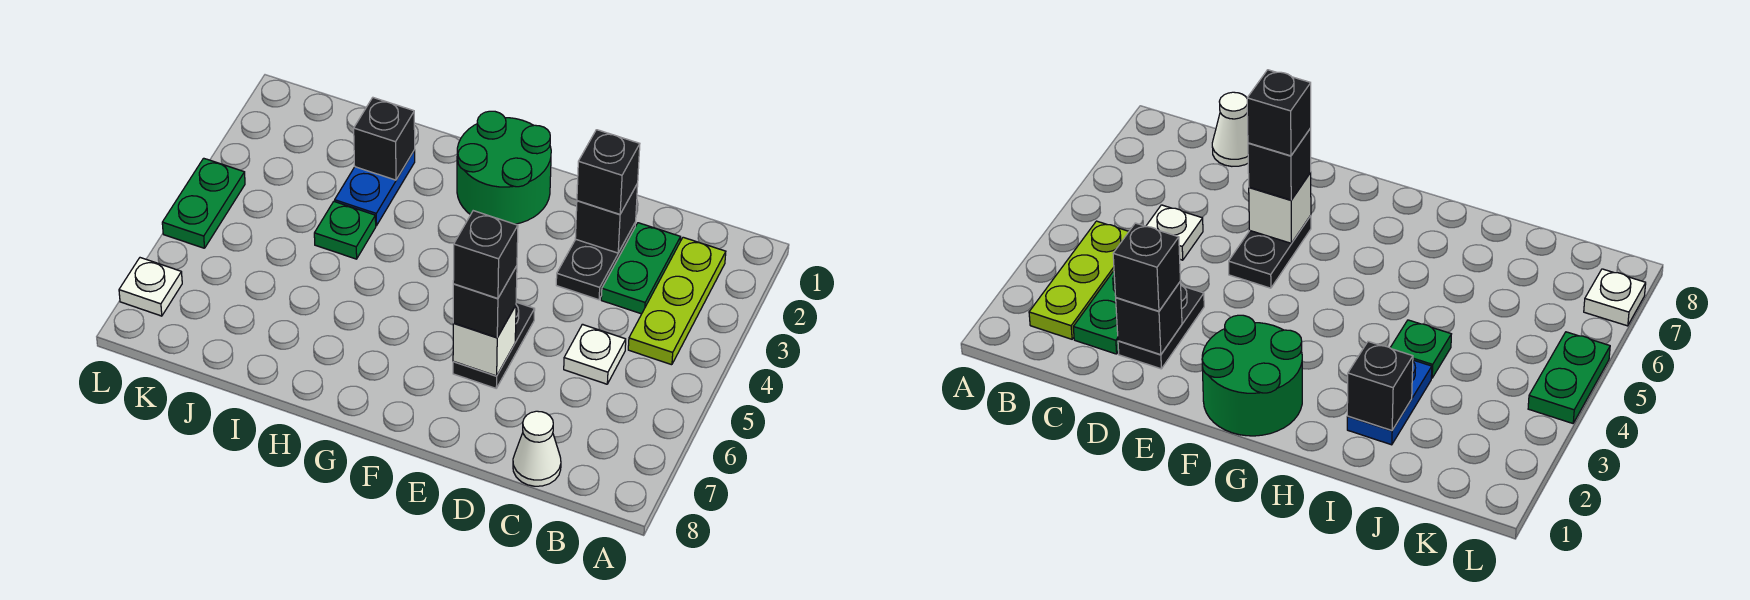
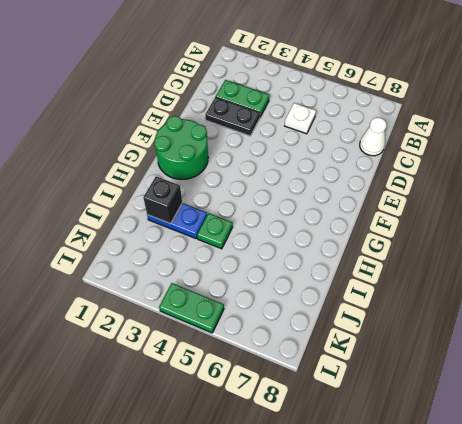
none -> lime plate B2:B4 level 1
none -> black plate E5:E6 level 1
none -> white plate L7 level 1

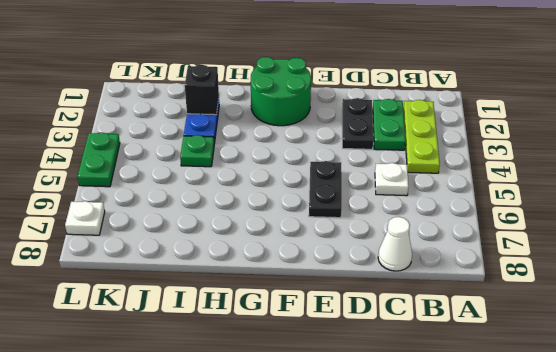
none -> black brick D2 level 2
none -> white brick E6 level 2
none -> black brick D2 level 3

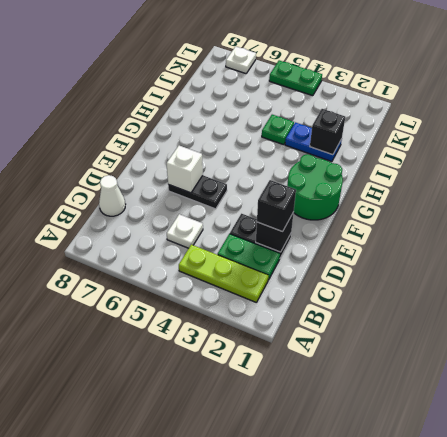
none -> black brick E6 level 3
none -> black brick E6 level 4

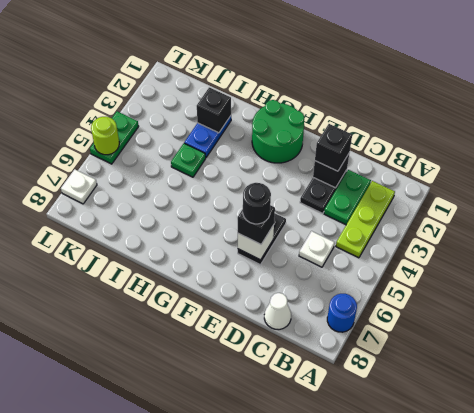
blue round brick A7 level 1 -> none
black round brick E6 level 4 -> black brick E6 level 4
lime round brick L5 level 2 -> none

